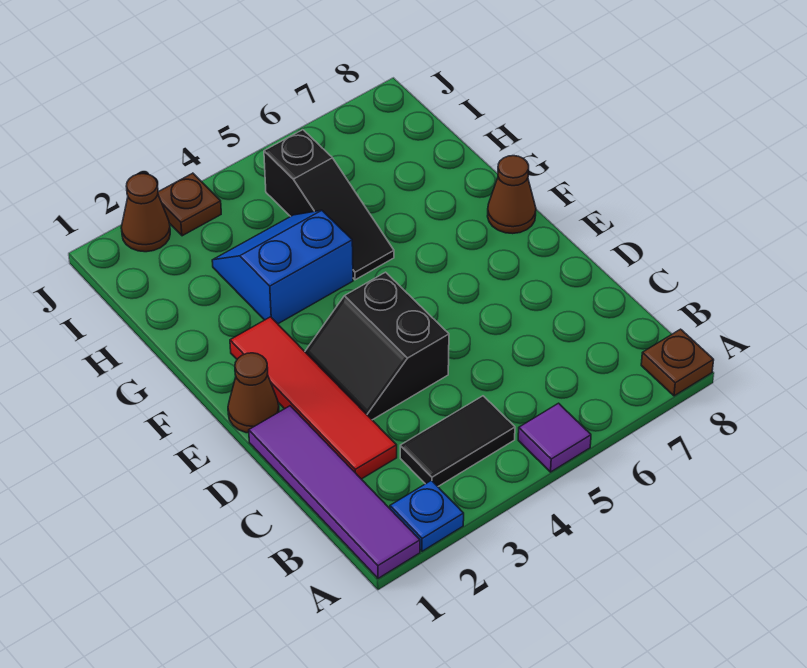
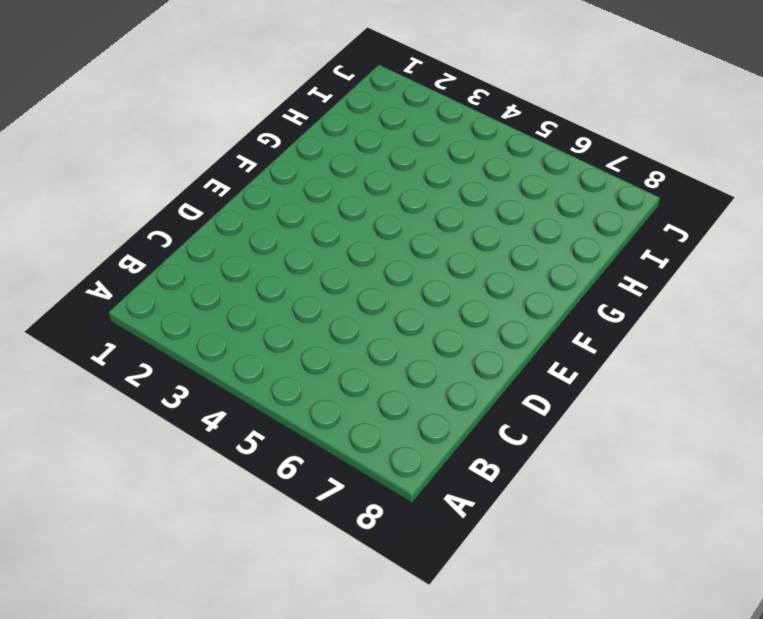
none -> purple tile A1:D1 level 1
none -> blue plate A2 level 1
none -> purple tile A5 level 1

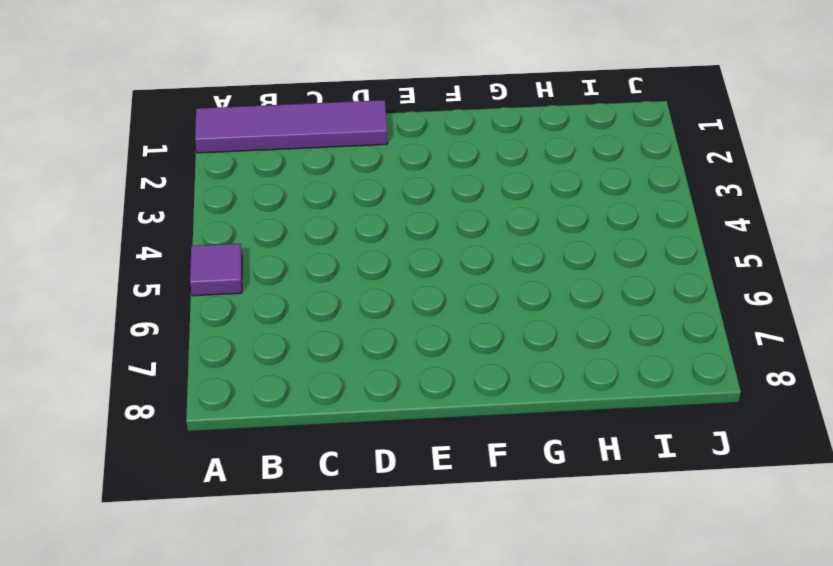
none -> blue plate A2 level 1
none -> brown plate A8 level 1
none -> black tile B3:B4 level 1

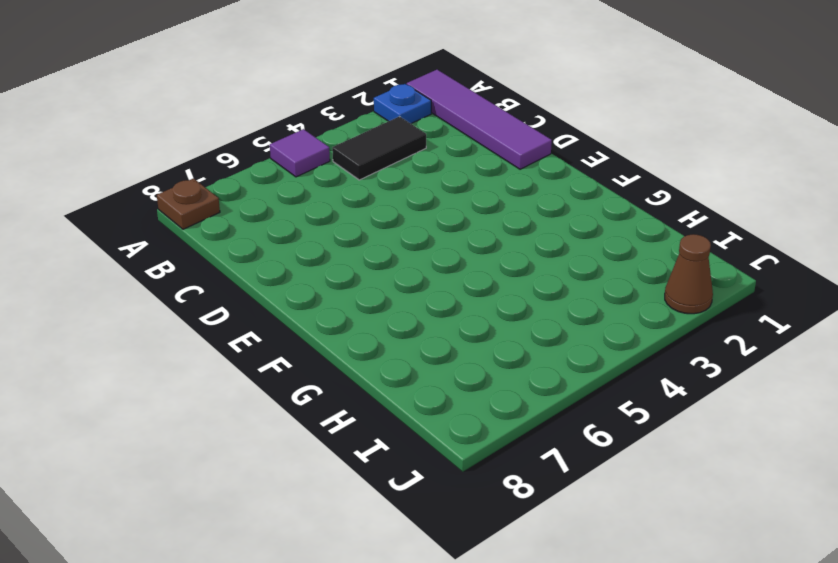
none -> red tile C2:F2 level 1
none -> black slope D3:E4 level 1 top 4
none -> brown cone E1 level 1

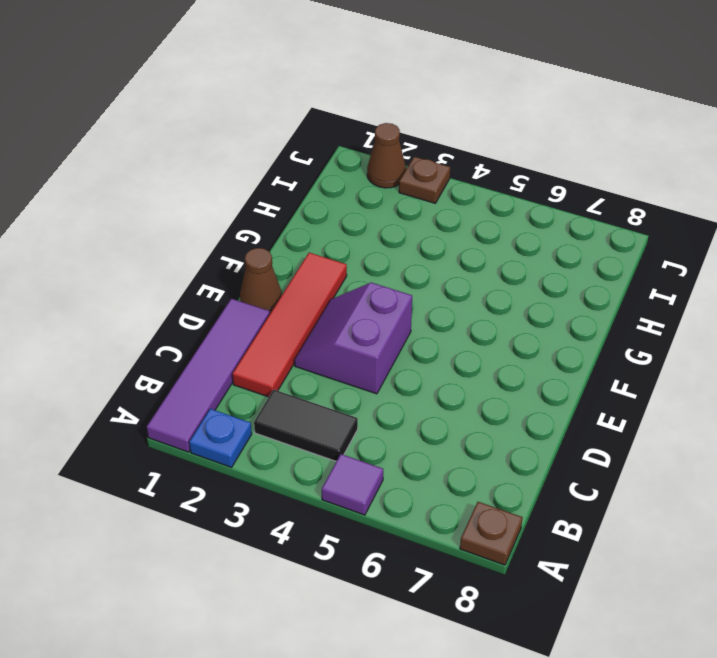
purple slope D3:E4 level 1 top 4 -> black slope D3:E4 level 1 top 4
none -> brown cone F8 level 1
none -> blue slope G3:H4 level 1 top G
none -> black slope G5:I5 level 1 top I

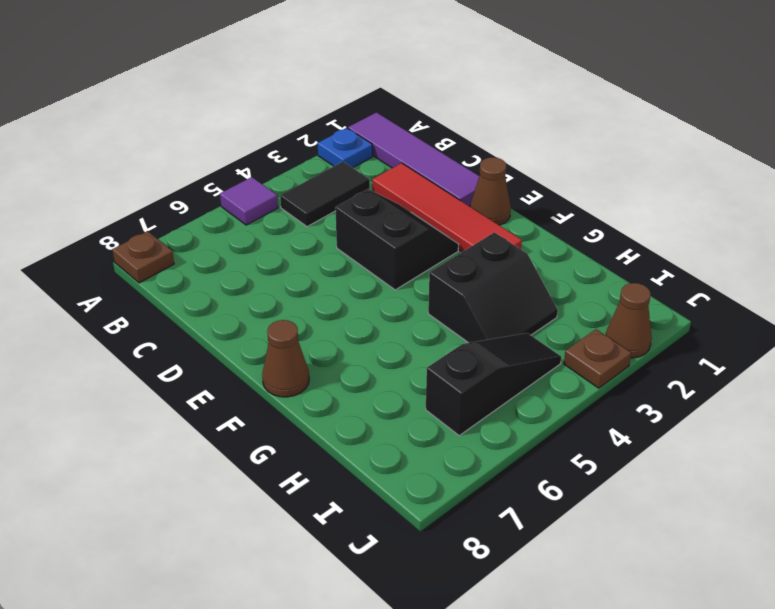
black slope G3:H4 level 1 top G -> blue slope G3:H4 level 1 top G
black slope I4:I6 level 1 top 6 -> black slope G5:I5 level 1 top I

